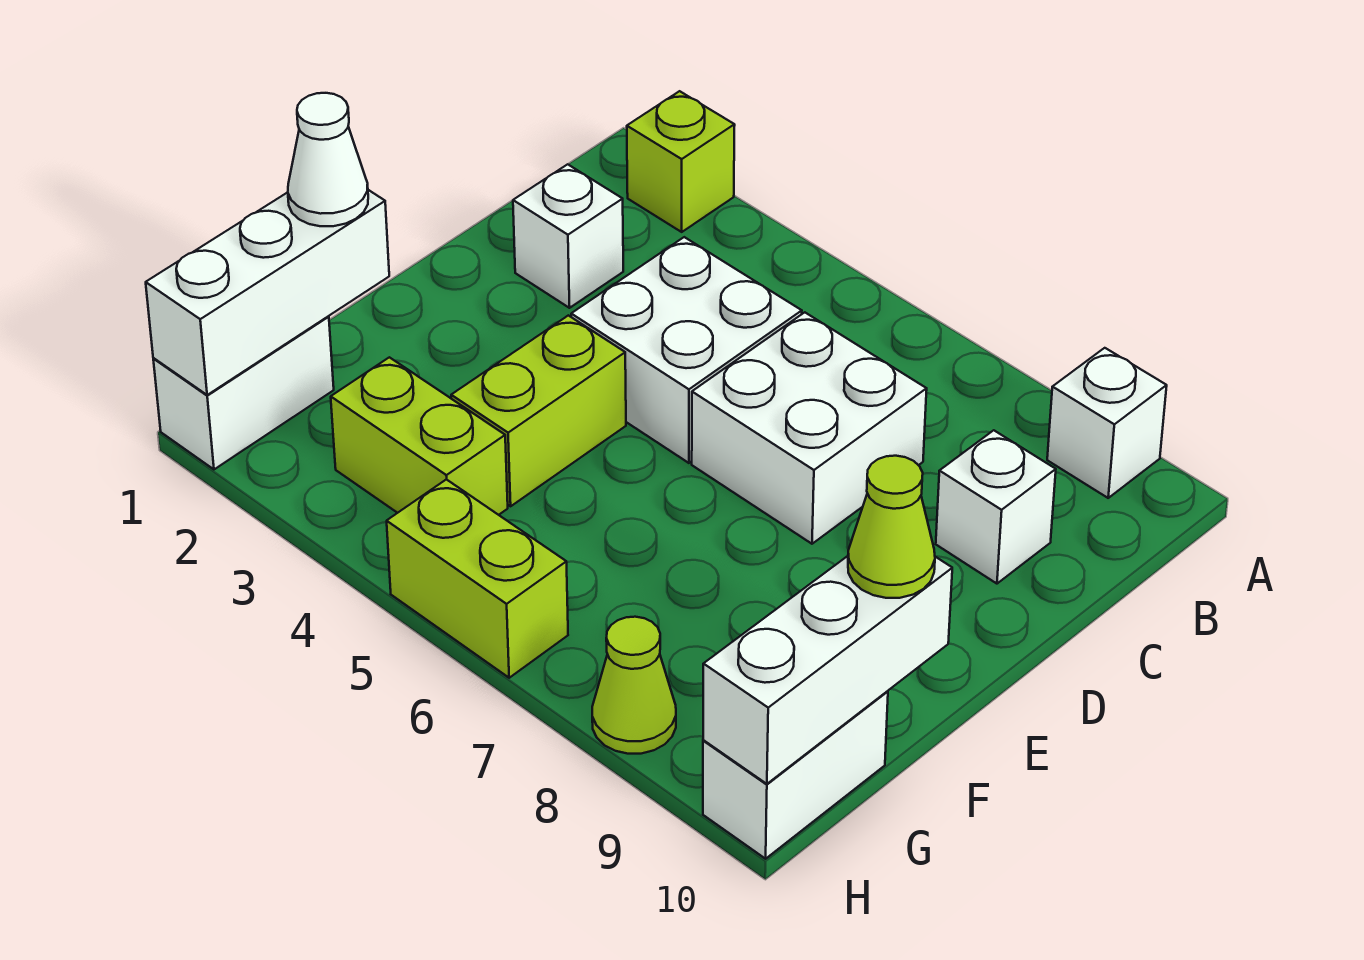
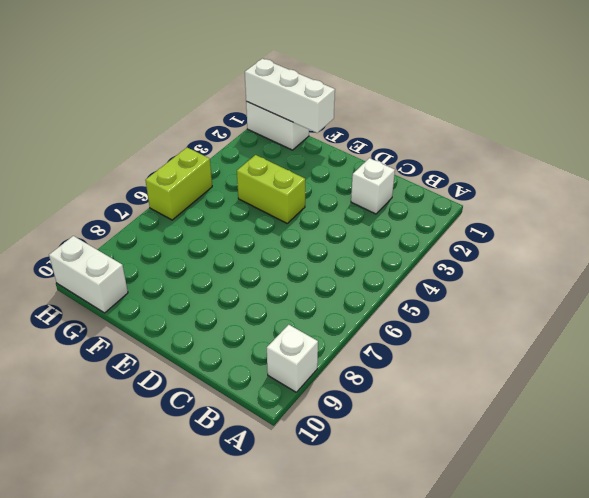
none -> lime brick A2 level 1
none -> white brick C4:D5 level 1
none -> white brick C6:D7 level 1

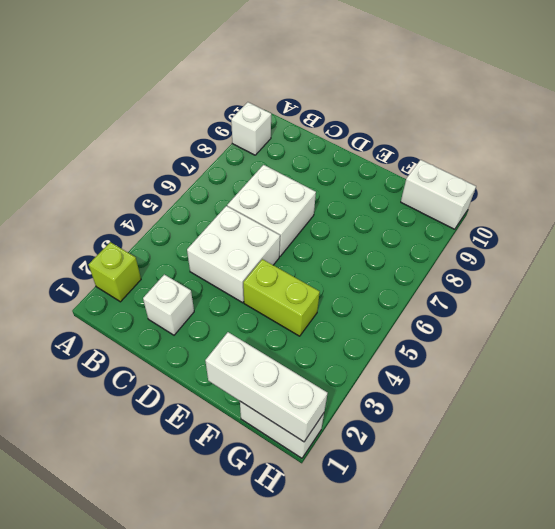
none -> white brick C9 level 1
none -> lime brick G3:G4 level 1
none -> lime brick H5:H6 level 1

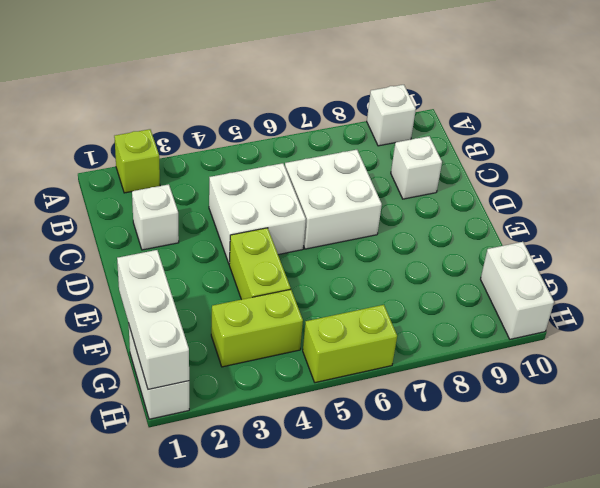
none -> lime cone H8 level 1
none -> white brick F10:H10 level 2
none -> white cone F1 level 3

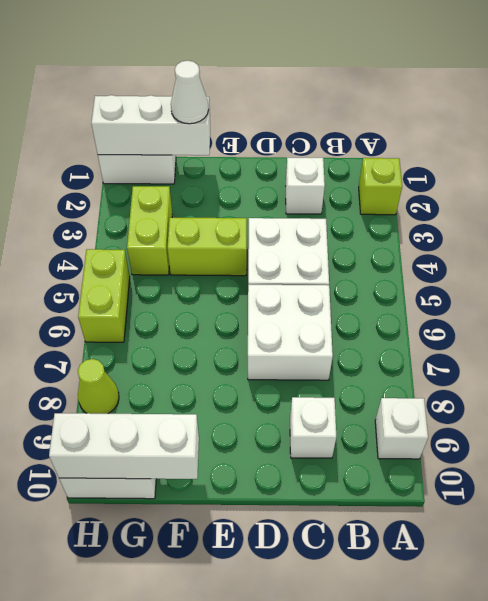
none -> lime cone F10 level 3

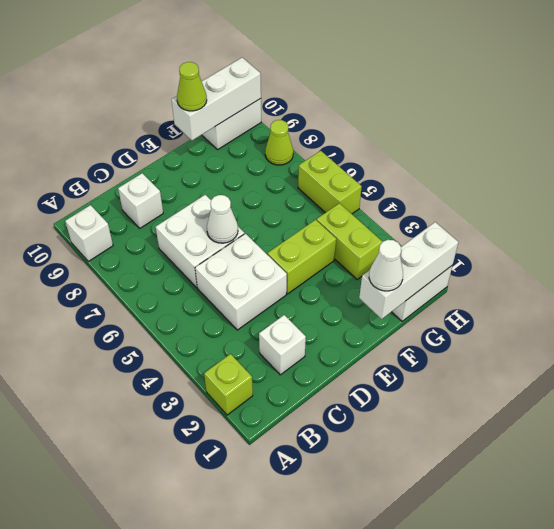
white cone D6 level 2 -> none

